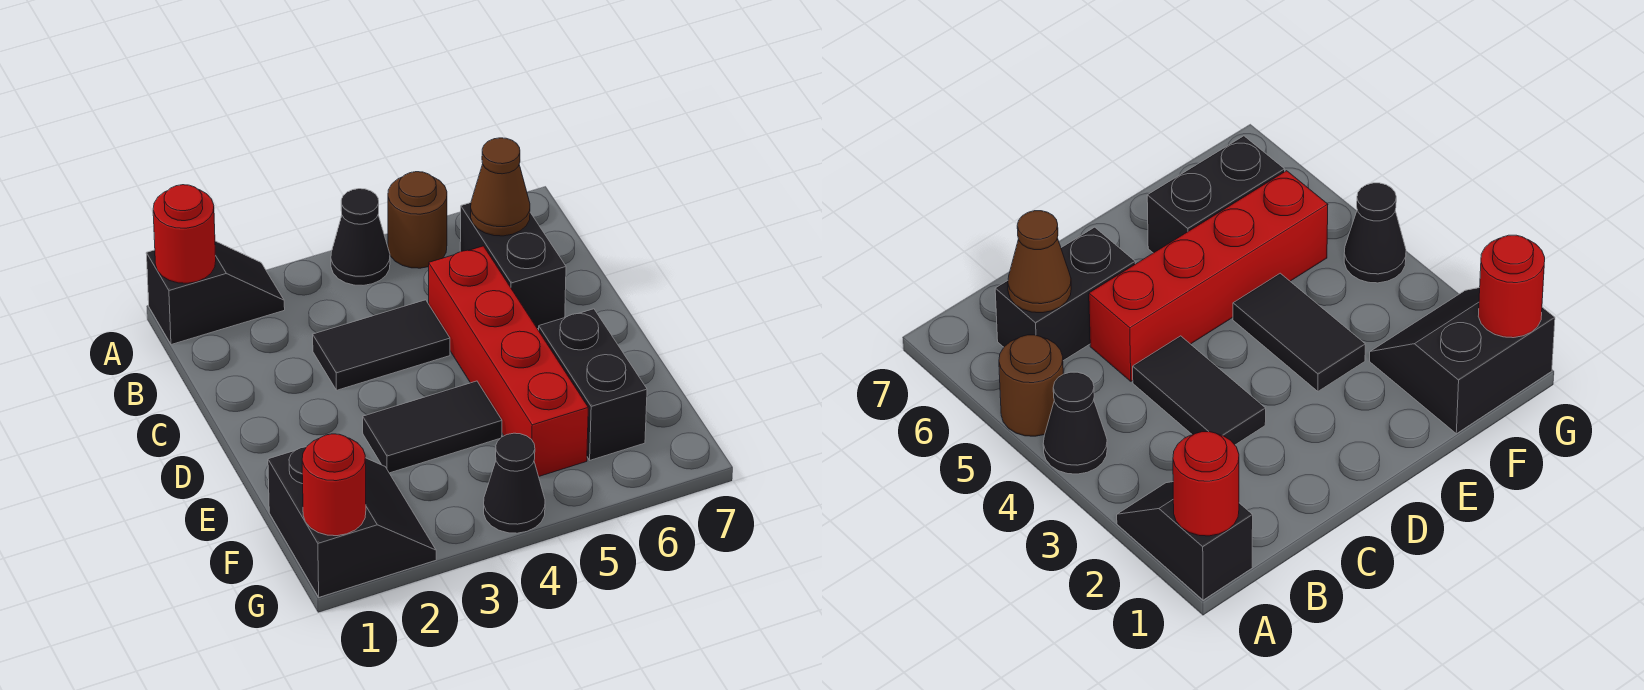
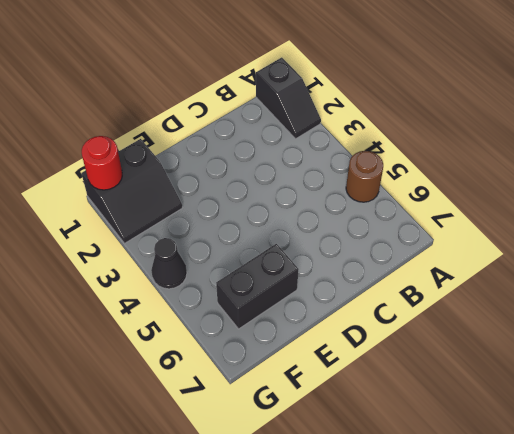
none -> black cone A4 level 1
none -> black brick B6:C6 level 1
none -> black tile C3:C4 level 1

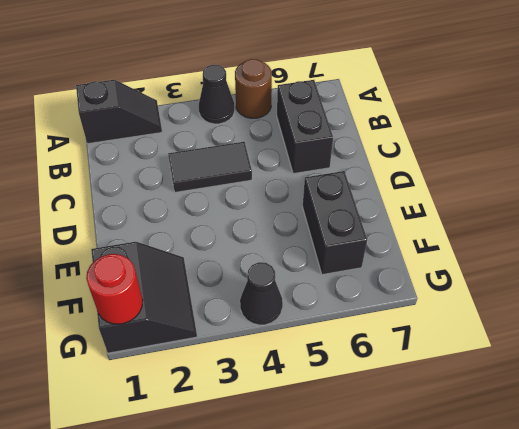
none -> red brick C5:F5 level 1
none -> black tile E3:E4 level 1
none -> red round brick A1 level 2

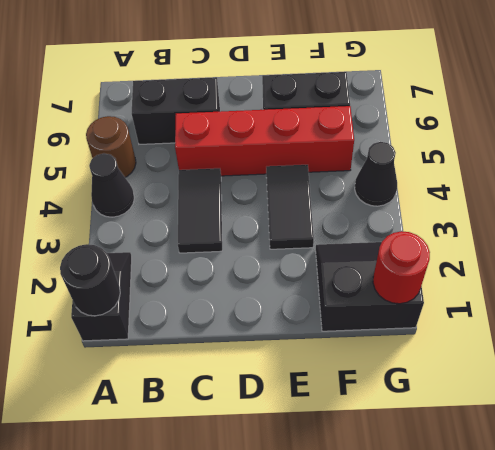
black round brick A1 level 2 -> red round brick A1 level 2
none -> brown cone B6 level 2

